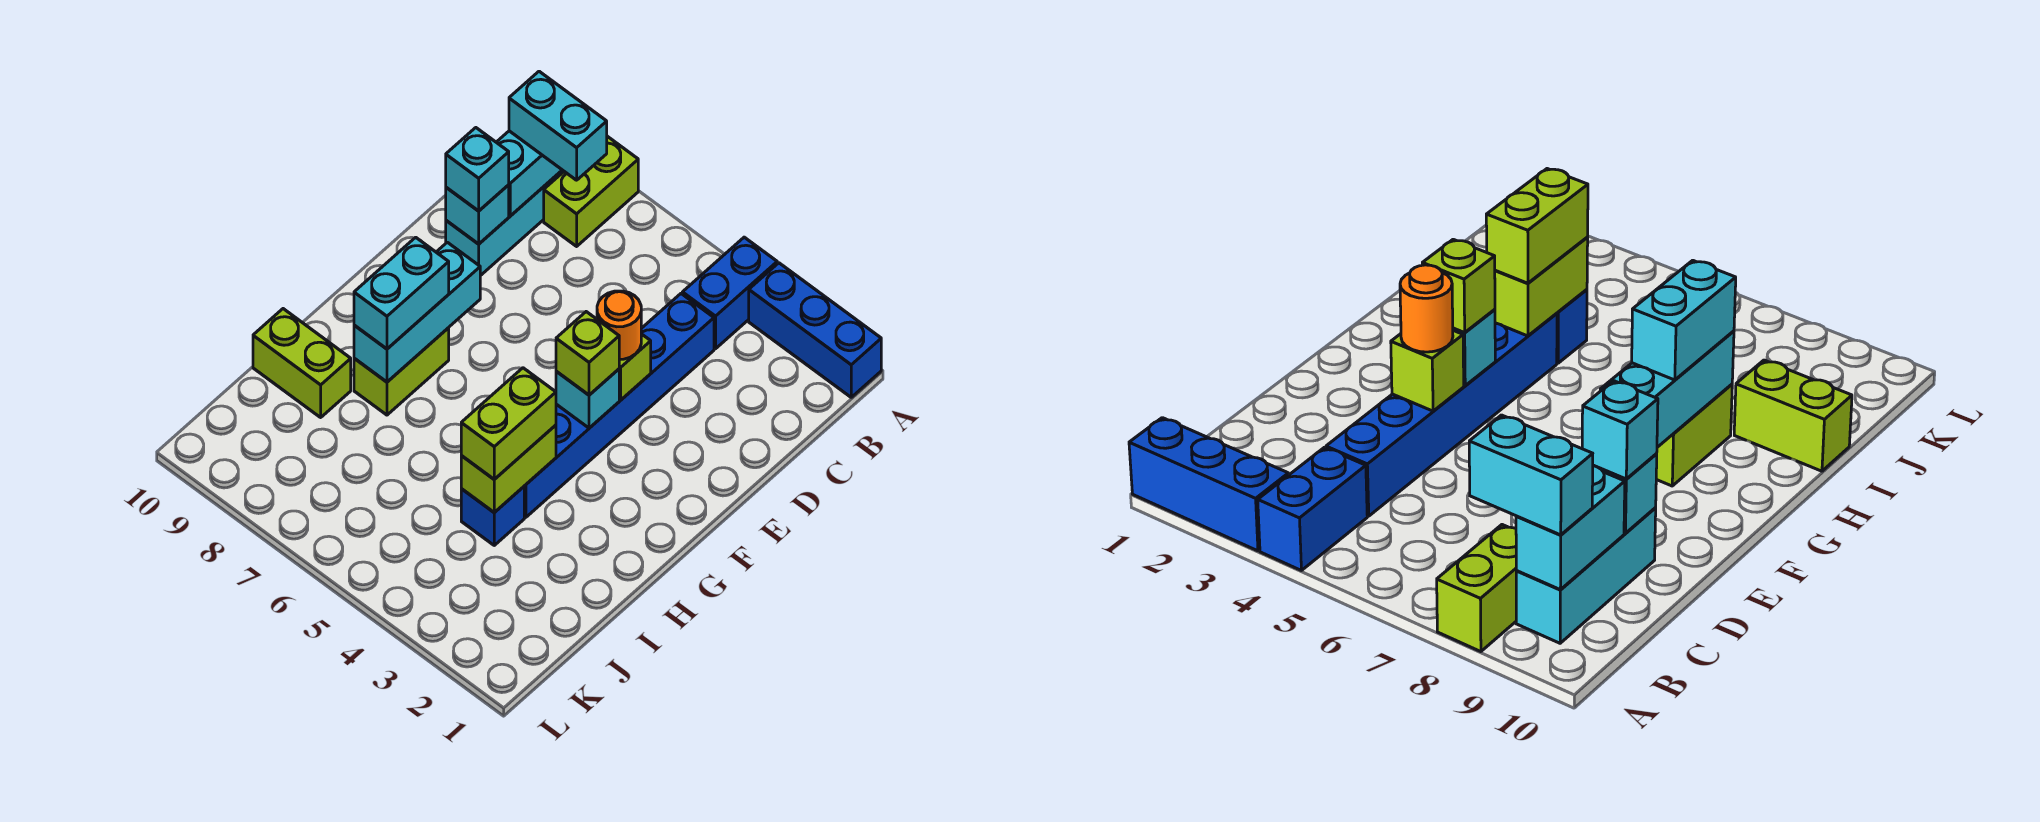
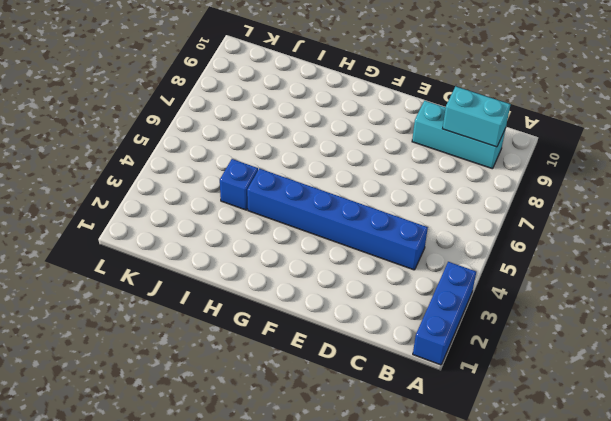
none -> blue brick A4:B4 level 1
none -> lime brick A8:B8 level 1
none -> lime brick G8:H8 level 1

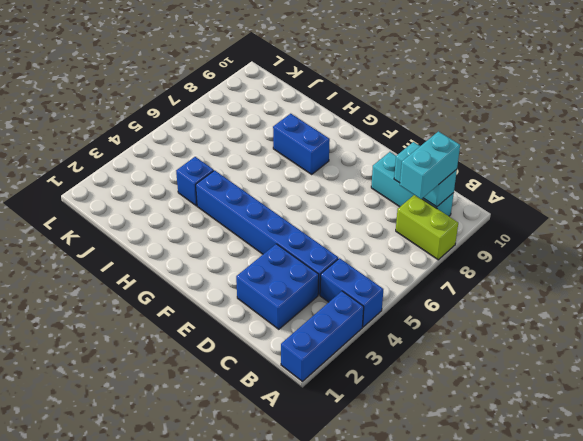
blue brick C2:D3 level 1 -> none
blue brick G8:H8 level 1 -> lime brick G8:H8 level 1
none -> lime brick I9:I10 level 1
none -> cyan brick D9 level 2
none -> lime brick E4 level 2

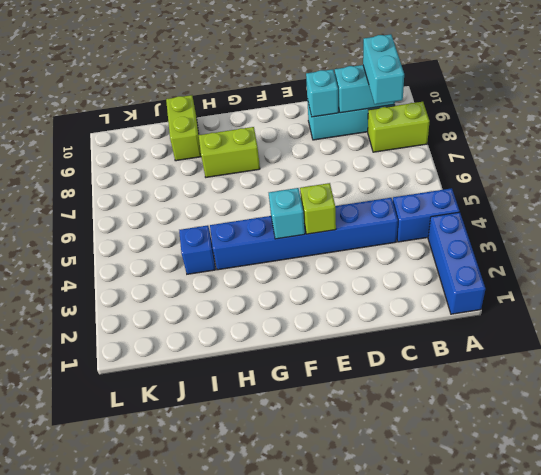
none -> cyan brick F8:H8 level 2
none -> lime brick H4:I4 level 2
none -> cyan brick D9 level 3

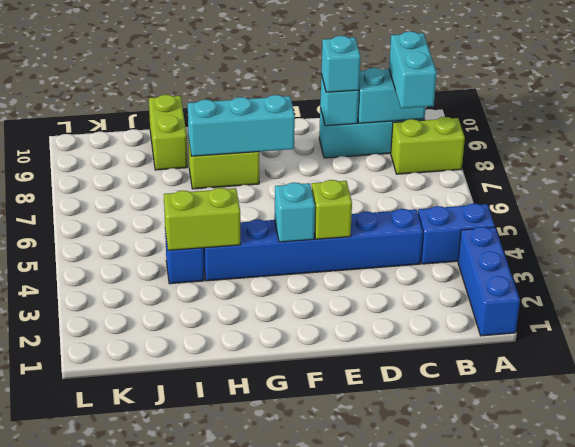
none -> orange round brick E4 level 3
none -> lime brick F4 level 3
none -> cyan brick G8:H8 level 3

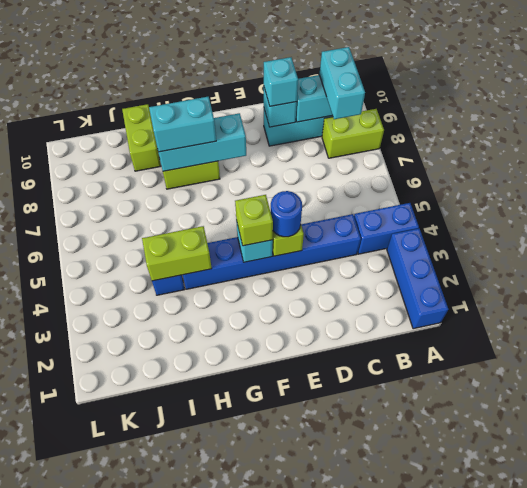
blue round brick E4 level 3 -> orange round brick E4 level 3
none -> lime brick H4:I4 level 3

